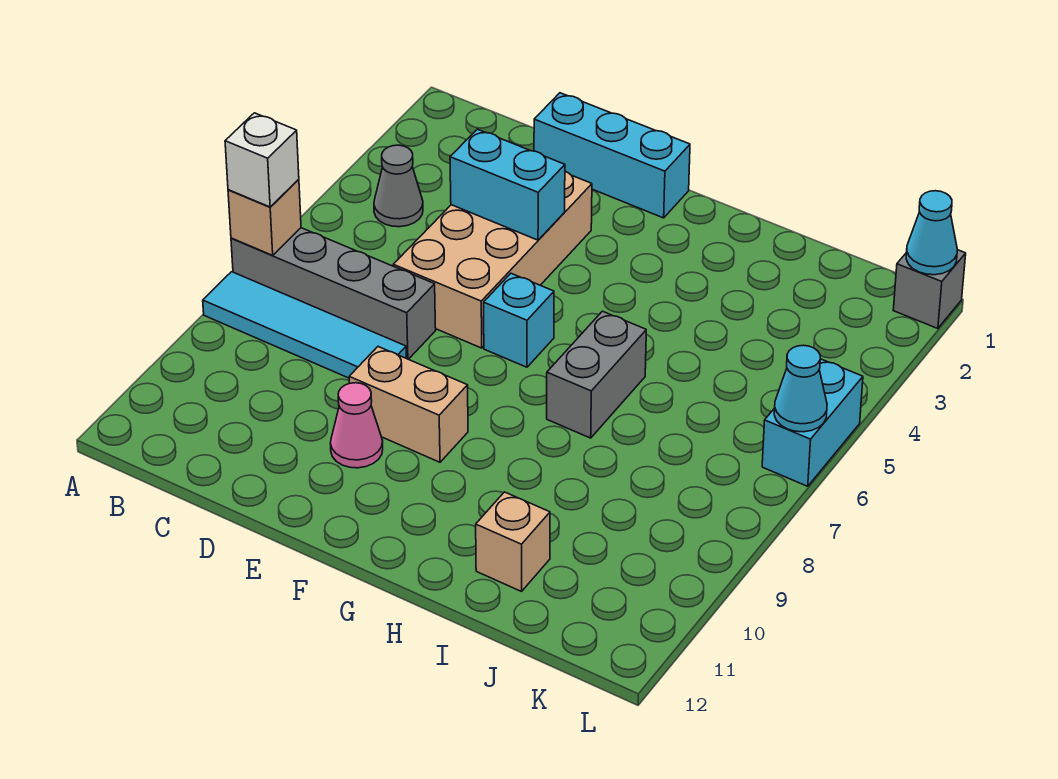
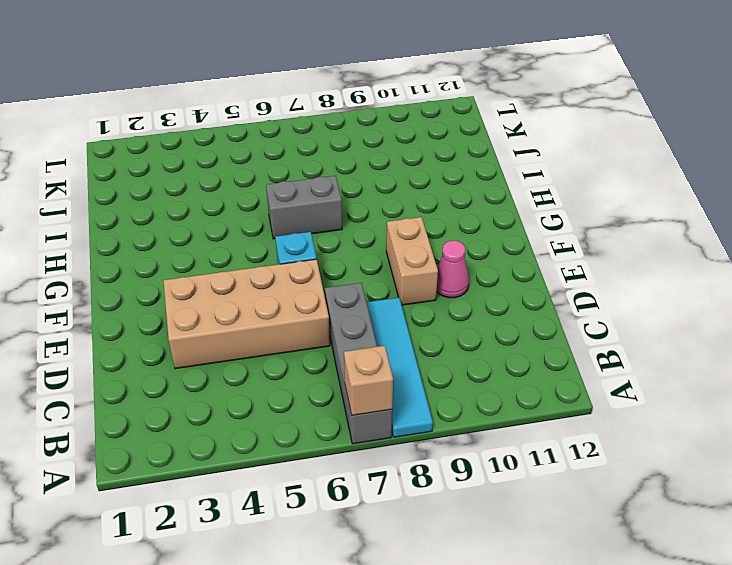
none -> grey cone B4 level 1
none -> cyan brick D1:F1 level 1
none -> tan brick I11 level 1

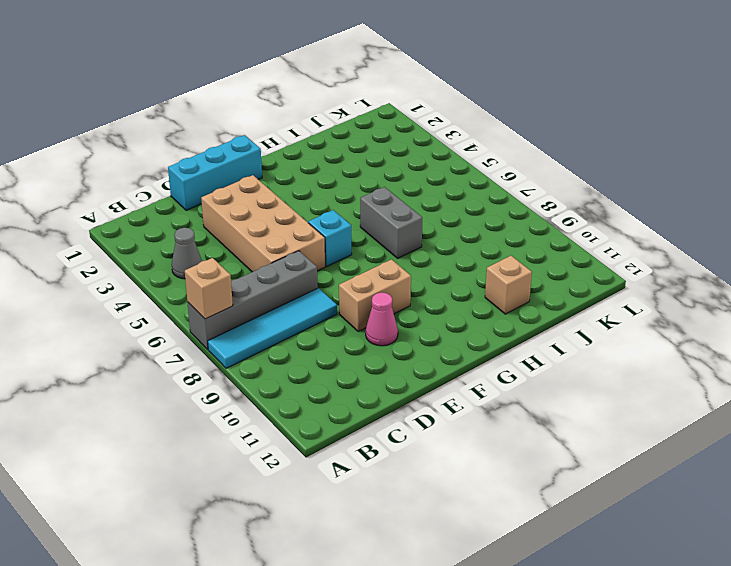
none -> grey brick L1 level 1
none -> cyan brick L5:L6 level 1
none -> cyan brick D4:E4 level 2

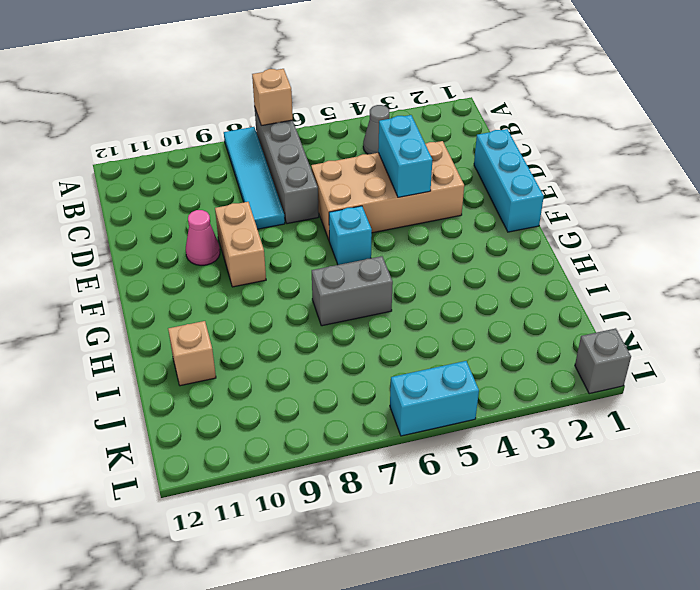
none -> cyan cone L1 level 2
none -> cyan cone L6 level 2
none -> white brick A7 level 3

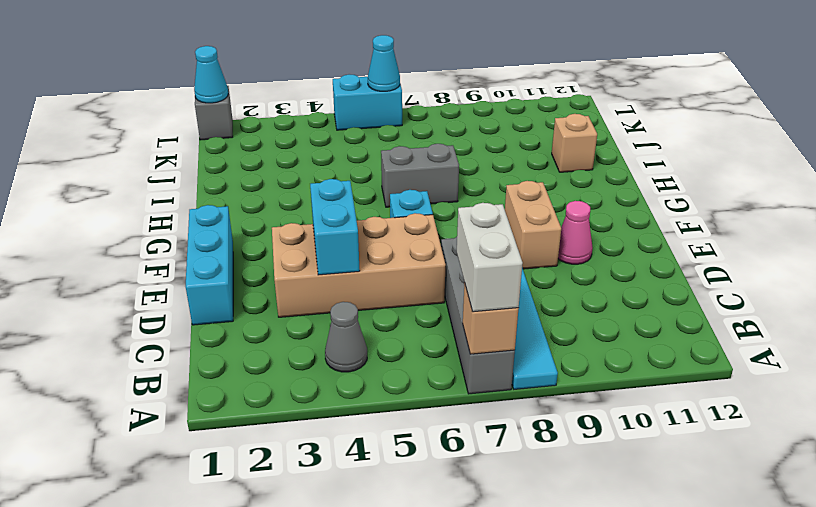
white brick A7:B7 level 3 -> white brick A7 level 3

